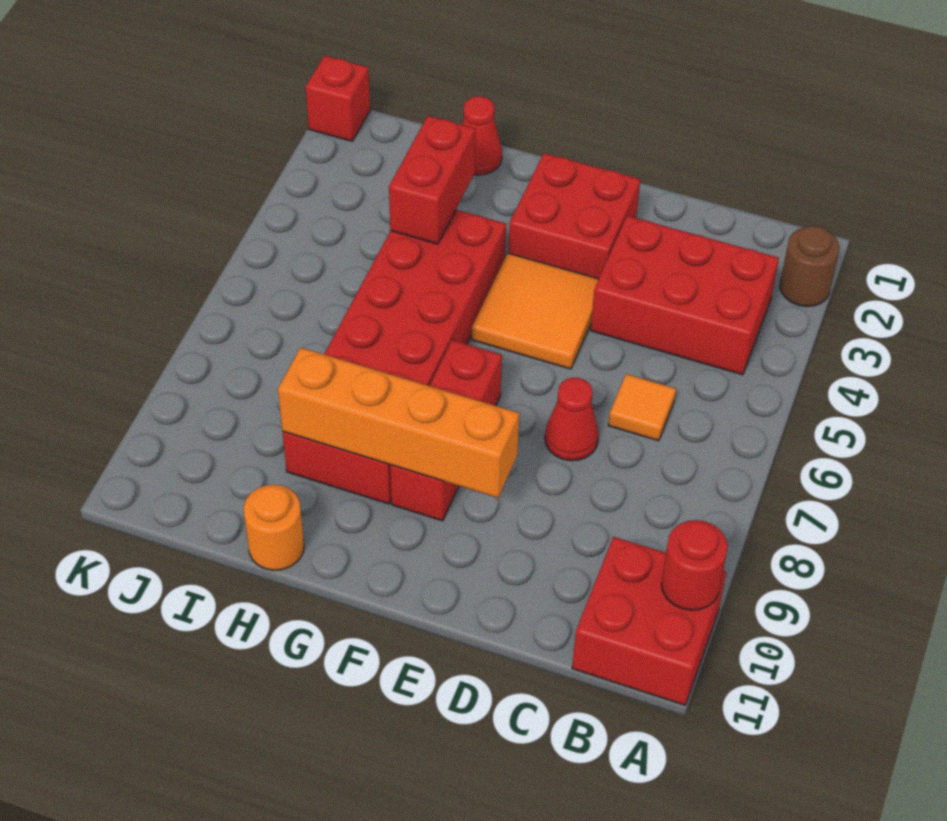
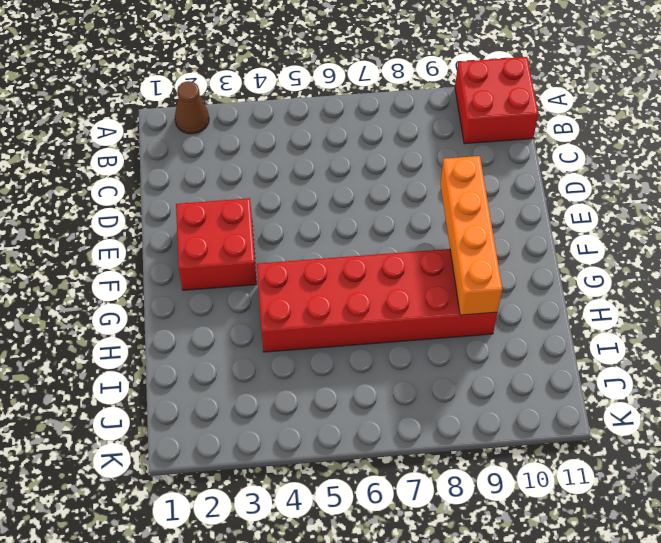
brown cone A2 level 1 -> brown round brick A2 level 1
none -> red brick B3:D4 level 1
none -> orange tile C6 level 1
none -> red cone D7 level 1

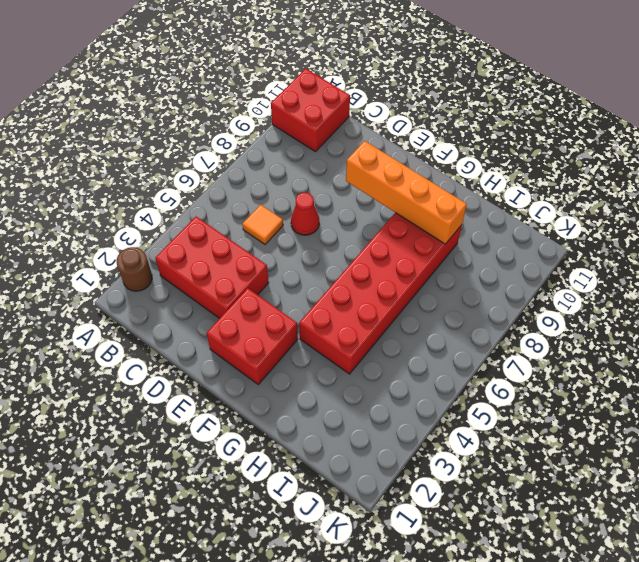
none -> orange tile E4:F5 level 1
none -> red brick F7:F9 level 1
none -> red cone H1 level 1

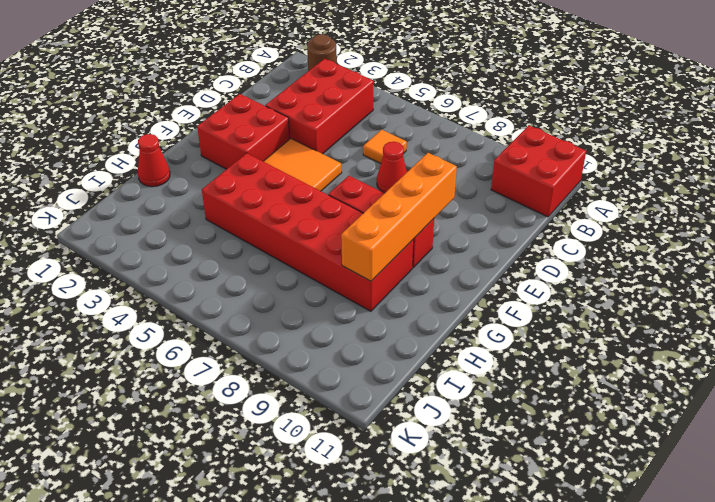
none -> orange round brick H11 level 1
none -> red brick K1 level 1
none -> red round brick A10 level 2

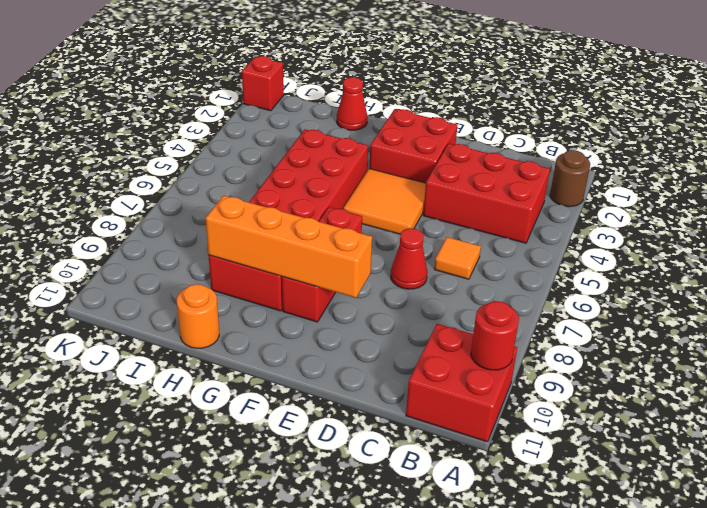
none -> red brick H3:H4 level 2

